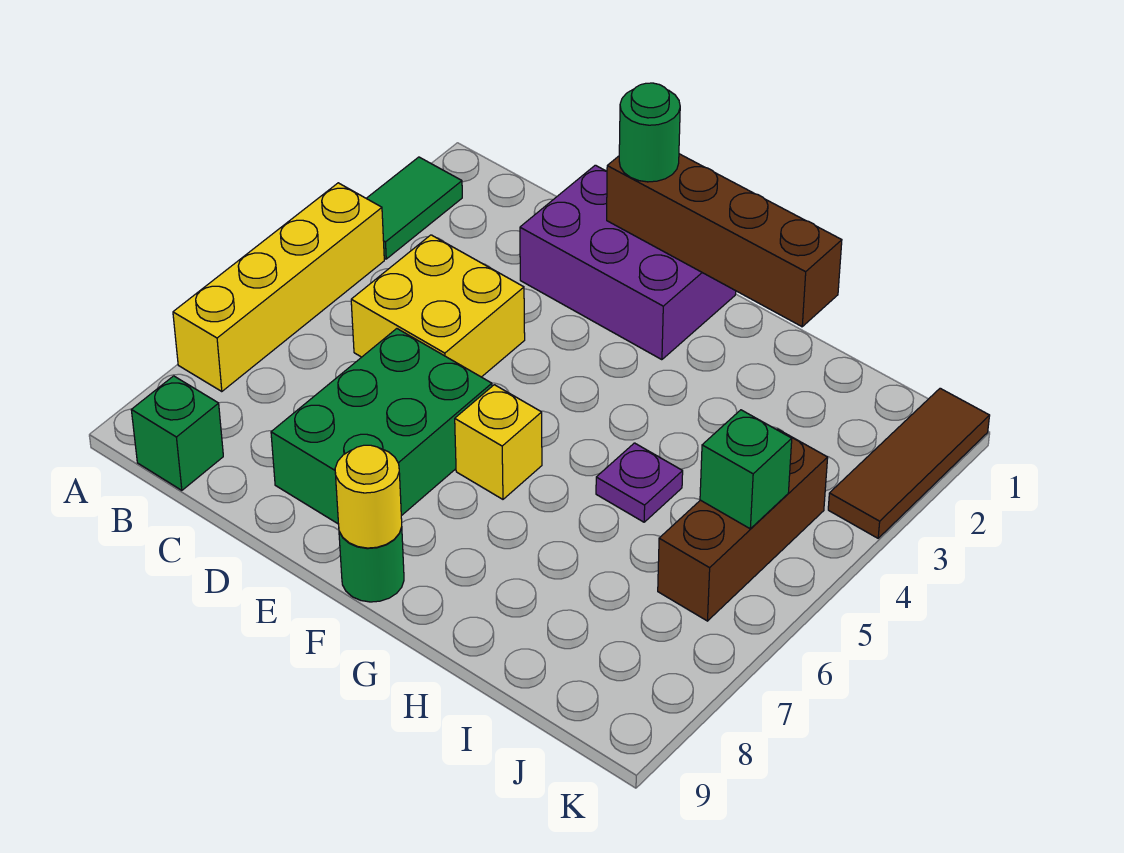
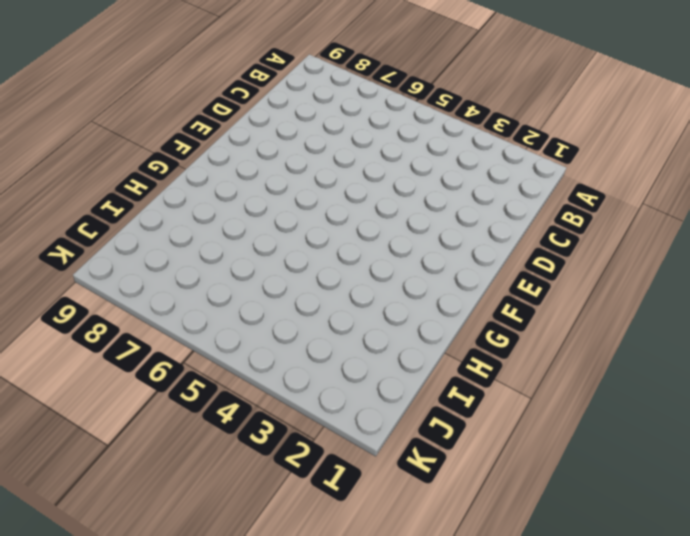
none -> green tile A2:A3 level 1
none -> yellow brick A4:A7 level 1
none -> green brick B9 level 1

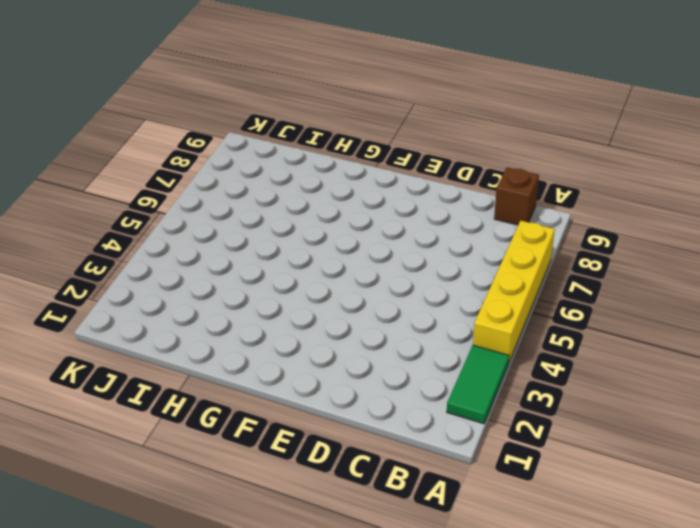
brown brick B9 level 1 -> green brick B9 level 1
none -> yellow brick C4:D5 level 1
none -> purple brick D1:F2 level 1
none -> green brick D6:E8 level 1

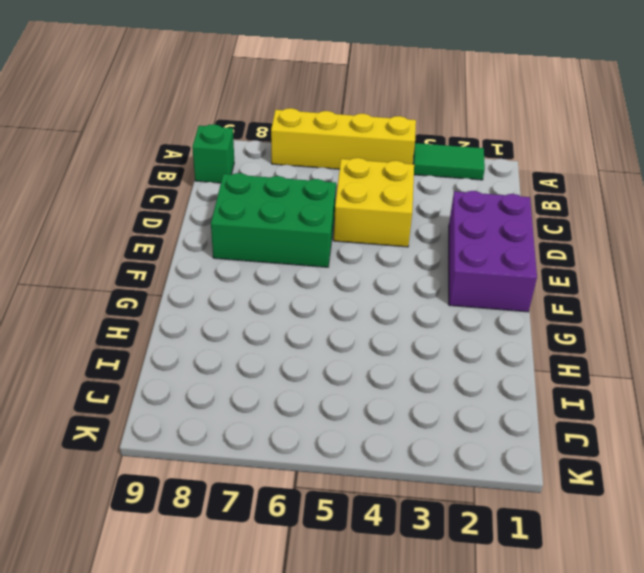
none -> yellow brick F6 level 1
none -> green round brick F9 level 1
none -> purple plate H5 level 1

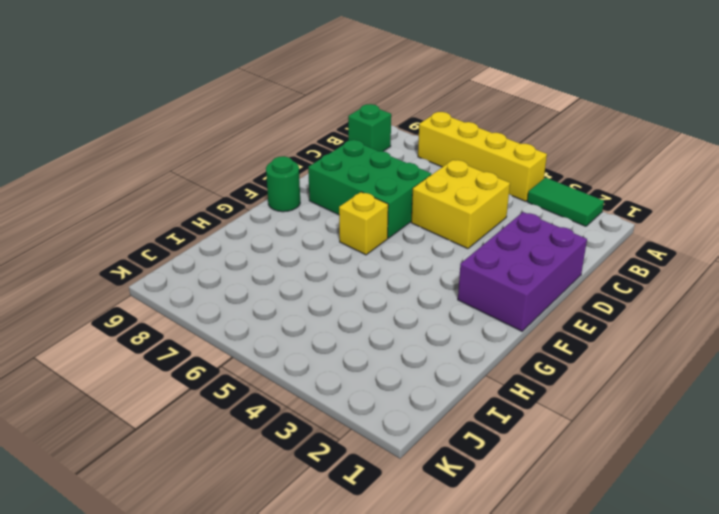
none -> purple plate H5 level 1
none -> brown brick J4:J6 level 1
none -> brown tile K1:K3 level 1

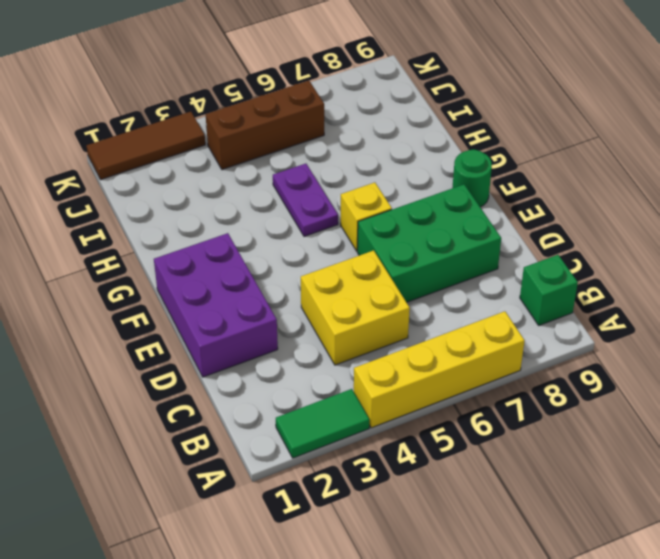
purple plate G5:H5 level 1 -> purple plate H5 level 1
none -> brown brick E1:H1 level 2
none -> yellow round brick F9 level 2
none -> green brick J5 level 2

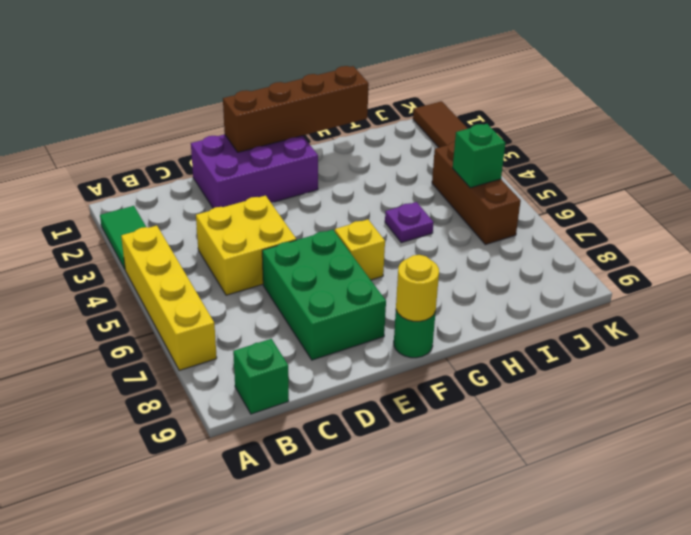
none -> green round brick E1 level 3

